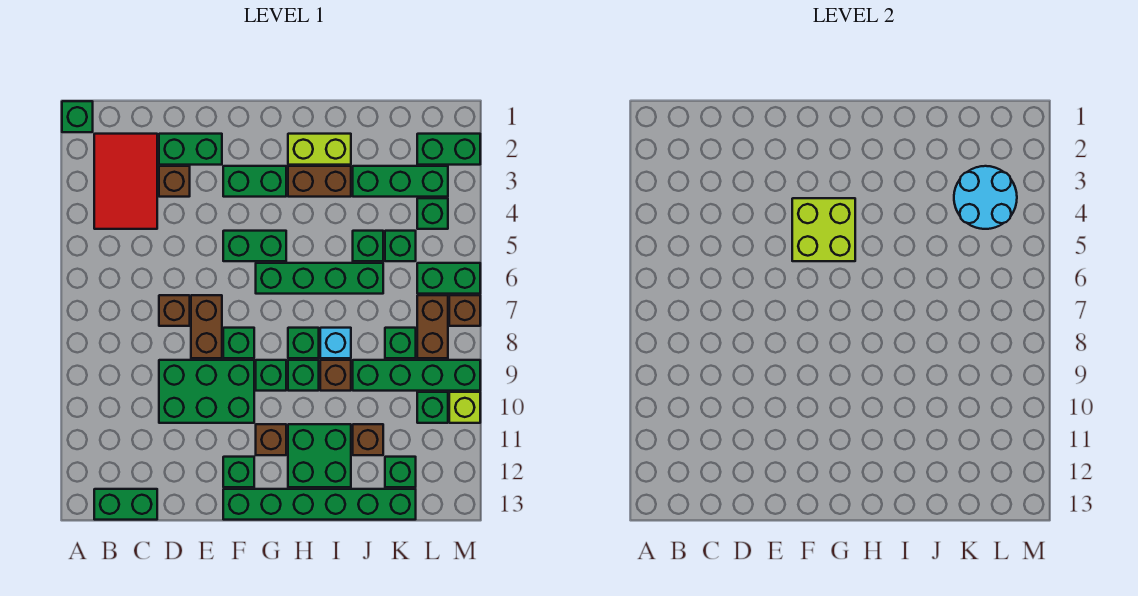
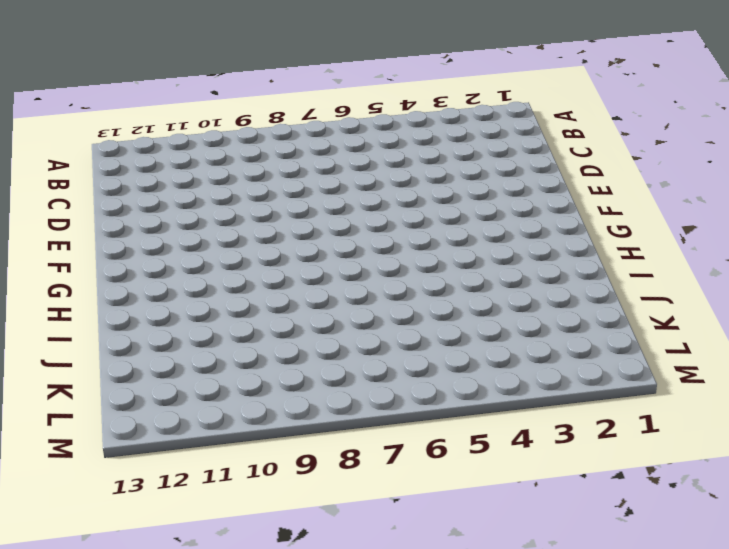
none -> green brick A1 level 1
none -> red tile B2:C4 level 1
none -> green brick B13:C13 level 1
none -> green brick D2:E2 level 1

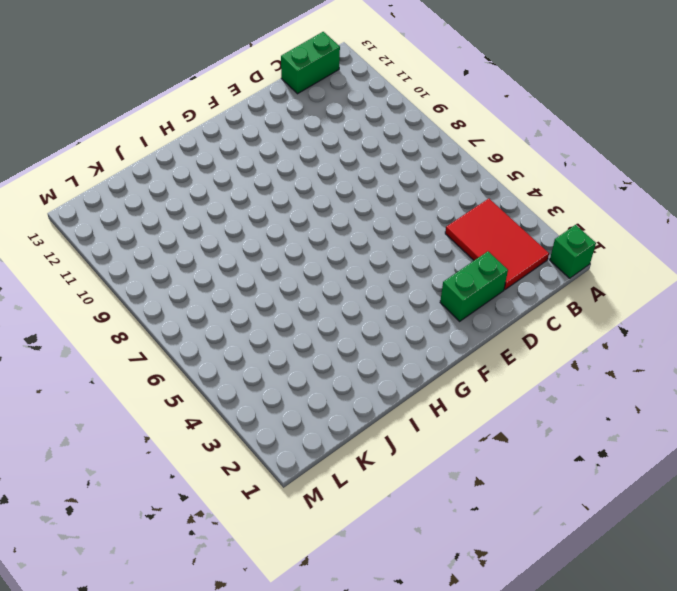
none -> brown brick D3 level 1
none -> brown brick D7 level 1
none -> green brick D9:F10 level 1
none -> brown brick E7:E8 level 1

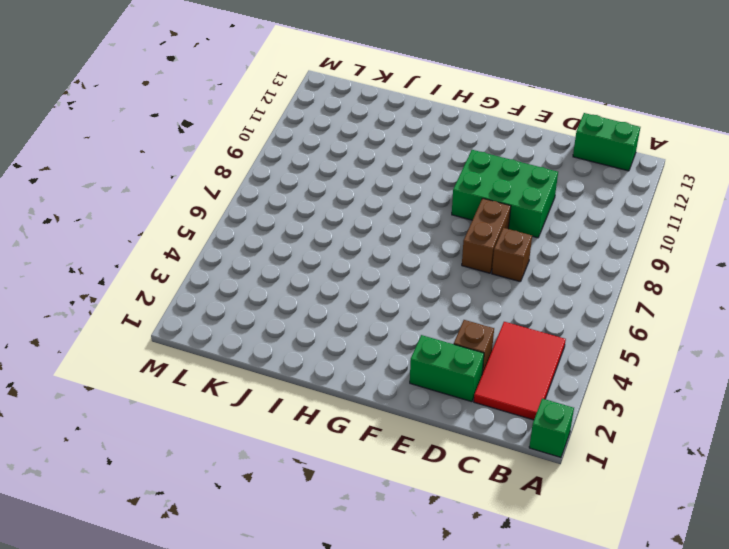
none -> green brick F3:G3 level 1
none -> green brick F5:G5 level 1
none -> green brick F8 level 1
none -> green brick F12 level 1

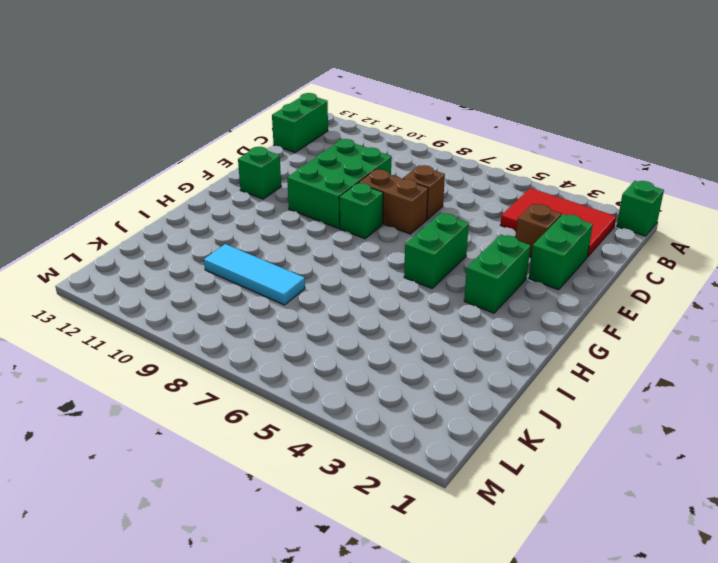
cyan tile J8:J10 level 1 -> green brick J9:M9 level 1
none -> green brick F13:K13 level 1
none -> green brick G6:J6 level 1
none -> green brick G9 level 1
none -> brown brick G11 level 1

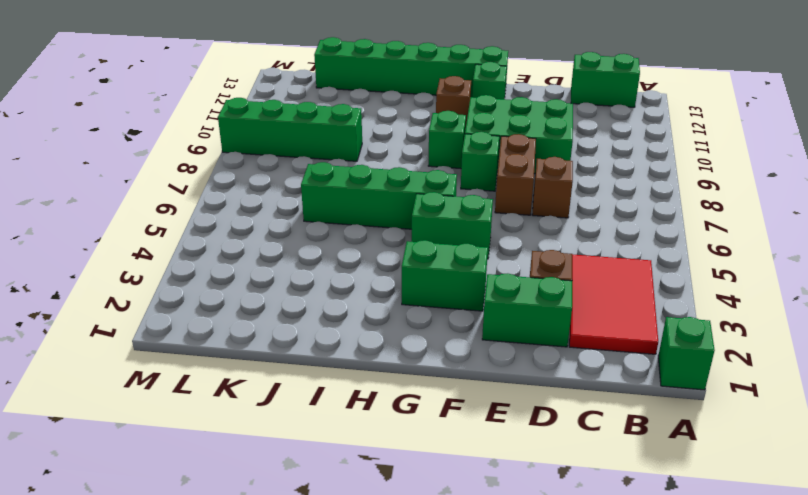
none -> lime brick H2:I2 level 1
none -> brown brick H3:I3 level 1
none -> green brick H8 level 1
none -> green brick H9 level 1

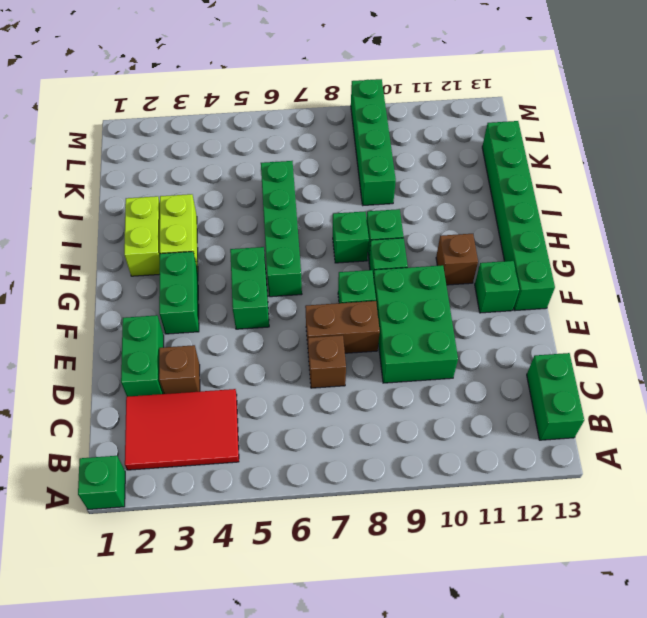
lime brick H3:I3 level 1 -> brown brick H3:I3 level 1
none -> green brick H11:I12 level 1
none -> cyan brick I8 level 1
none -> brown brick I9 level 1
none -> green brick J3:L3 level 1

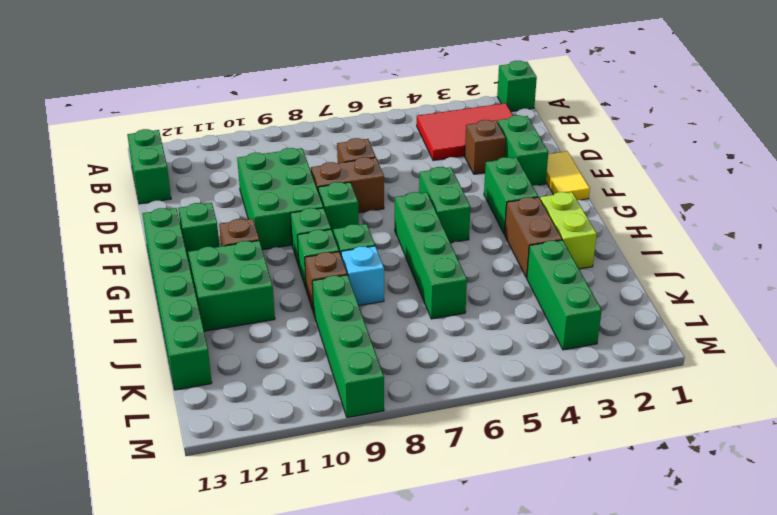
yellow tile E1:F1 level 1 -> none
none -> green brick J5 level 1
none -> brown brick J11 level 1
none -> green brick K5 level 1
none -> green brick K8 level 1

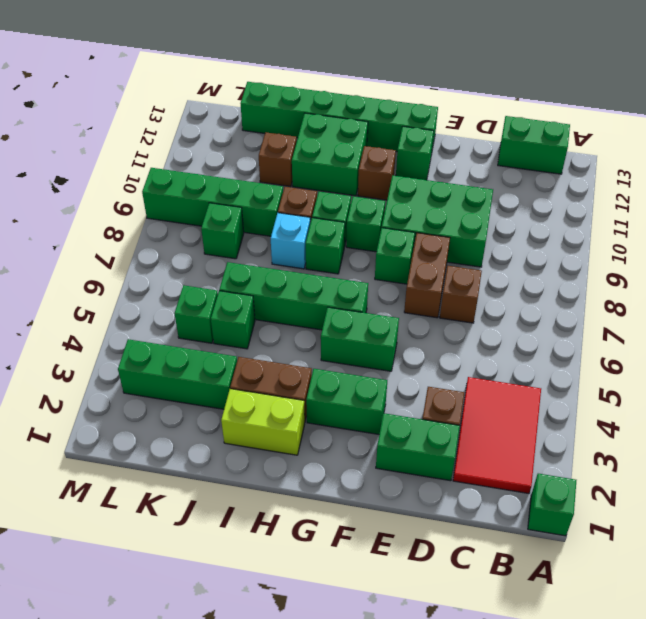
none -> green brick K12 level 1
none -> green brick L2:M2 level 1
none -> green brick L4 level 1
none -> green brick L6:M6 level 1

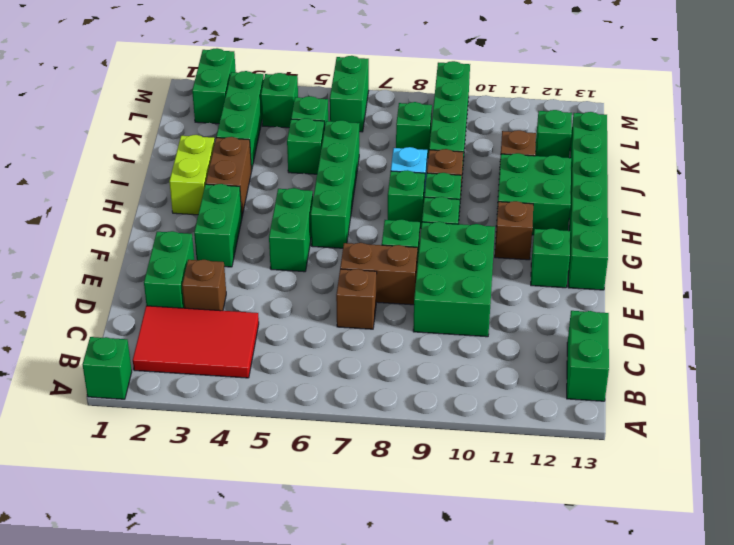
none -> brown brick L7:L8 level 1
none -> green brick L10 level 1
none -> brown brick M7 level 1
none -> lime brick M10 level 1

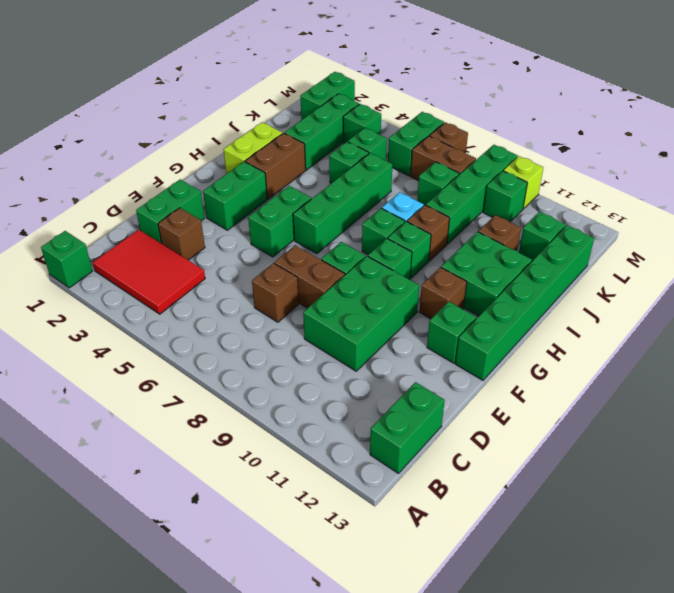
none -> lime brick F4:G5 level 2
none -> cyan round brick K3:L4 level 2

